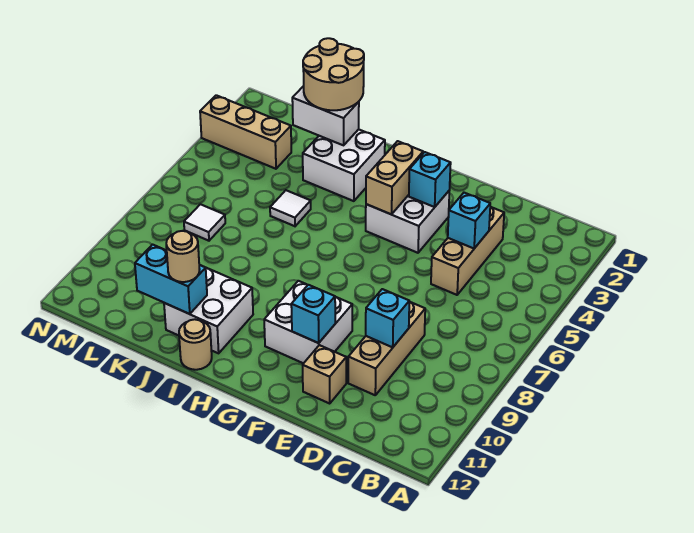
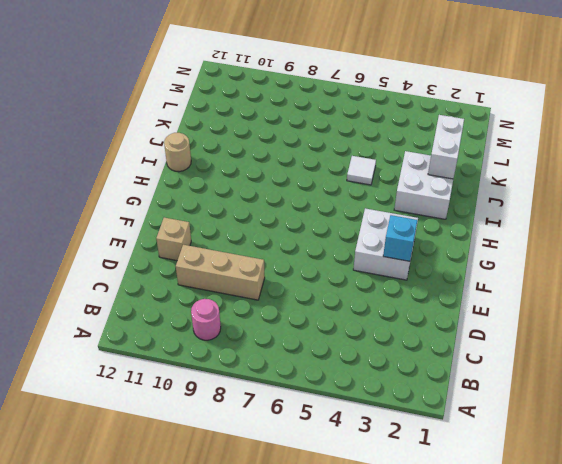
pink round brick B9 level 1 -> none
none -> tan brick D3:D5 level 1
none -> white brick F9:G10 level 1
none -> white brick I10:J11 level 1

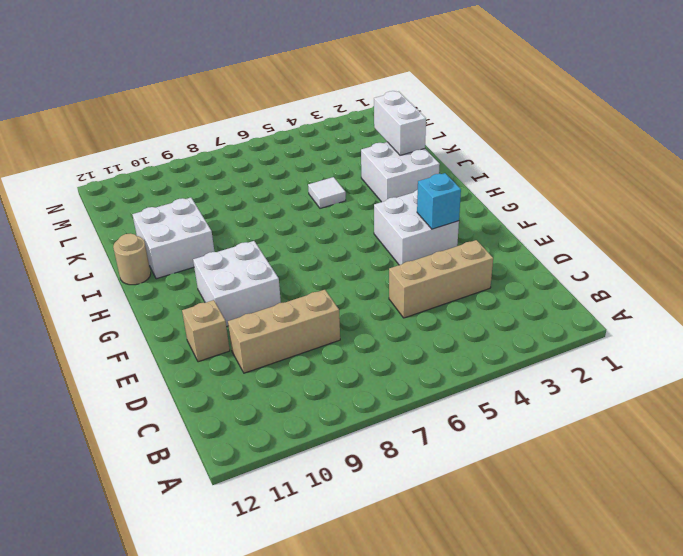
none -> tan brick L3:N3 level 1
none -> white tile L7 level 1
none -> cyan brick D4 level 2

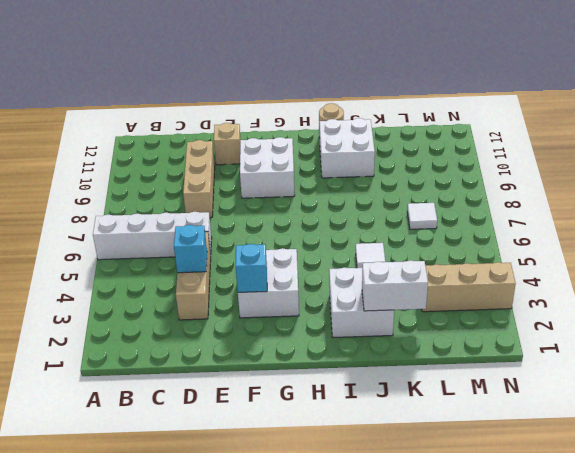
white brick A6:D6 level 1 -> none
none -> cyan brick D9 level 2
none -> cyan brick F10 level 2
none -> tan brick G3:G4 level 2

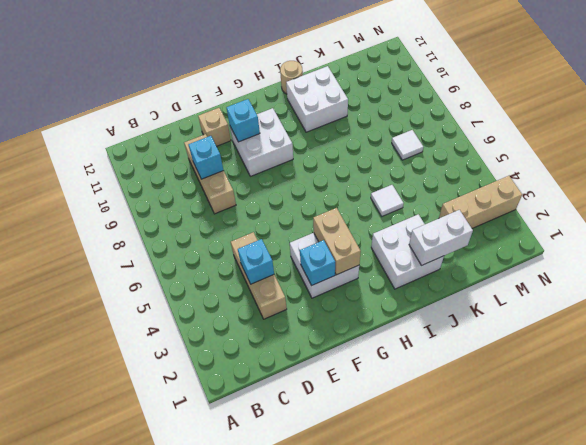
none -> cyan brick J11:K11 level 2
none -> tan round brick J1:K2 level 3
none -> tan round brick J11 level 3

